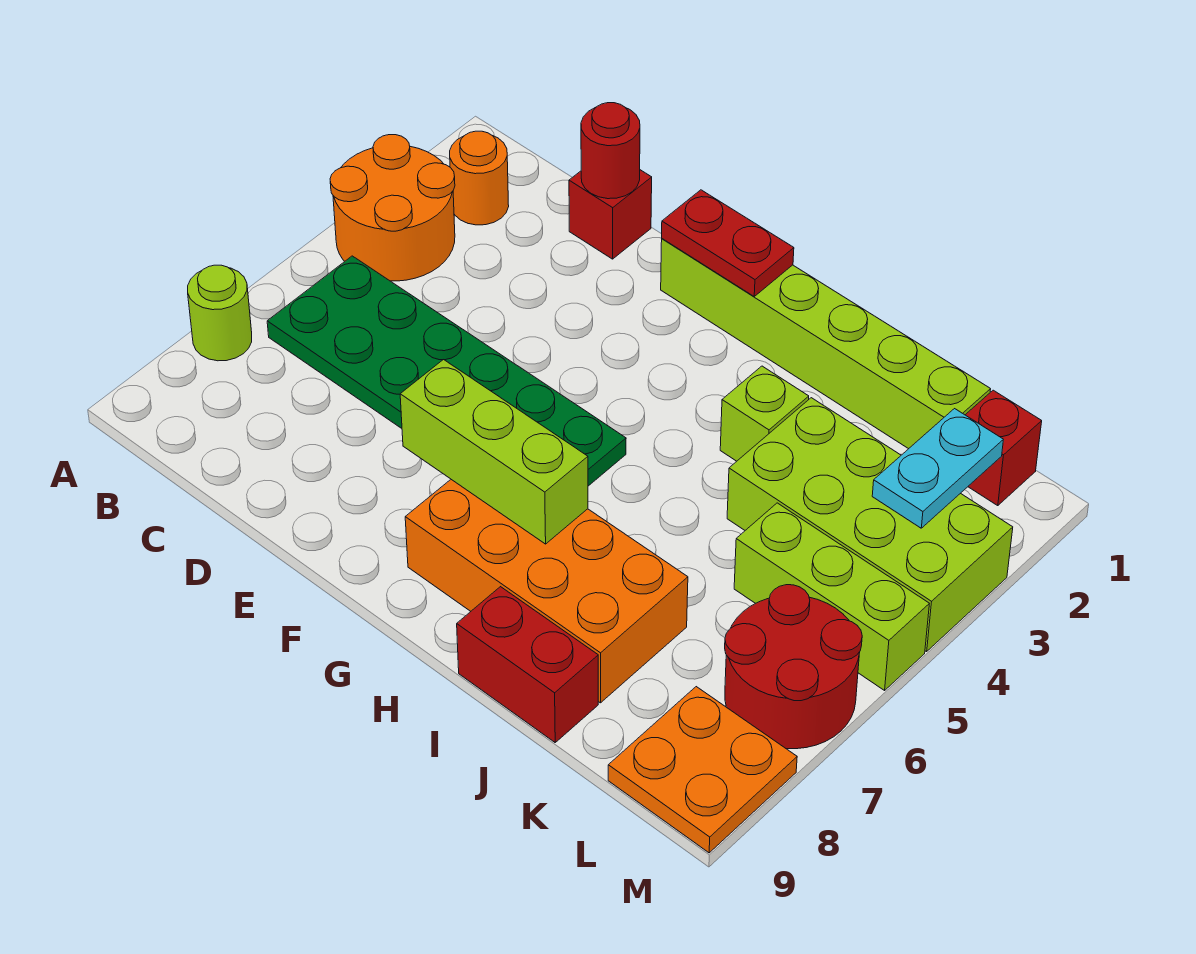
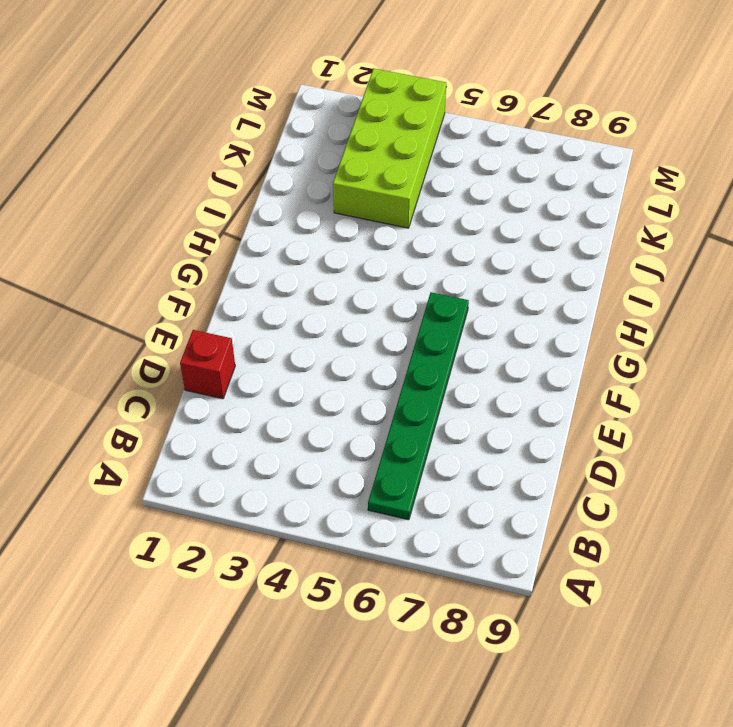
green plate B6:G6 level 1 -> green plate B5:G6 level 1
none -> orange round brick A3:B4 level 1
none -> lime round brick A7 level 1
none -> orange round brick B2 level 1

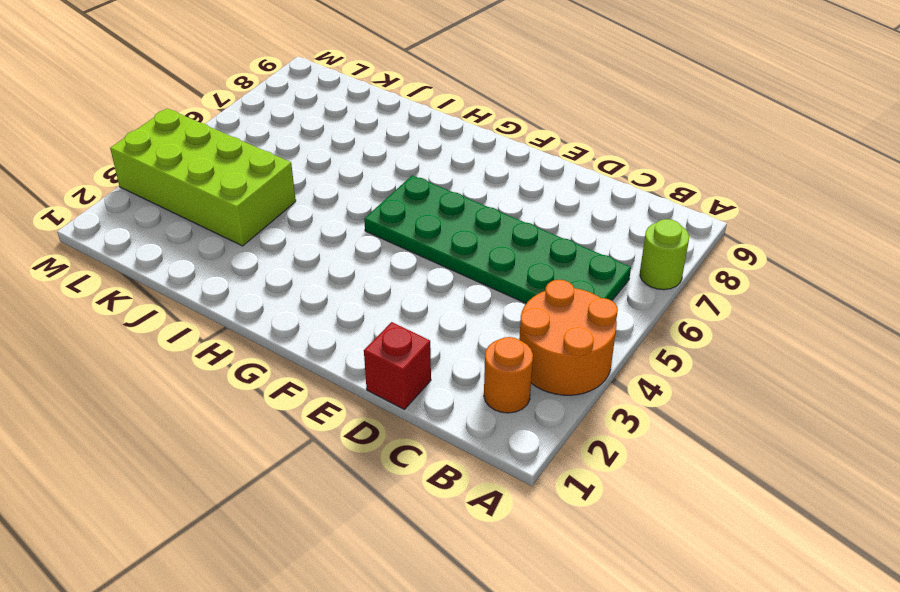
none -> lime brick F1:K1 level 1
none -> orange brick G7:J8 level 1
none -> lime brick I3 level 1

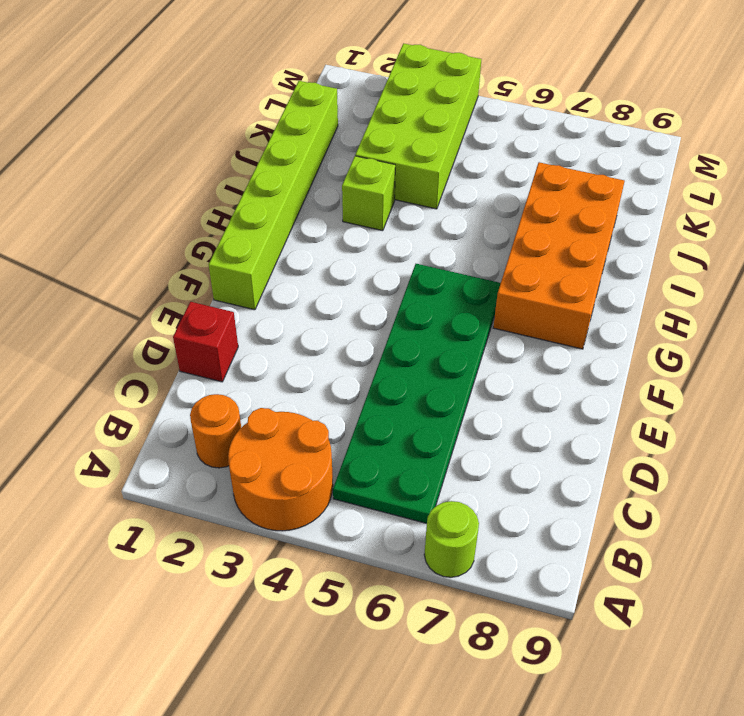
none -> red brick I9:J9 level 1
none -> lime brick K5:M5 level 1
none -> red brick L1 level 1

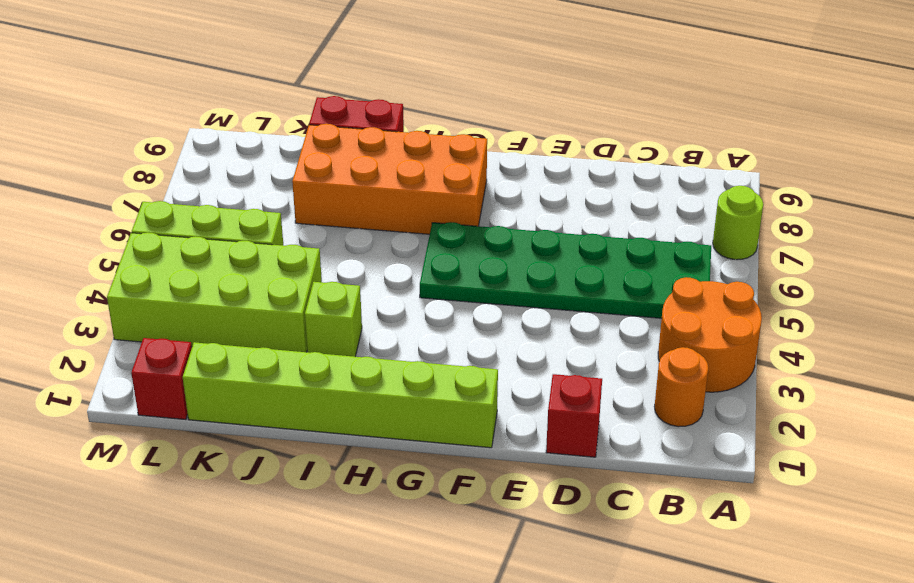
none -> red round brick L6:M7 level 1
none -> orange plate L8:M9 level 1
none -> red round brick D1 level 2

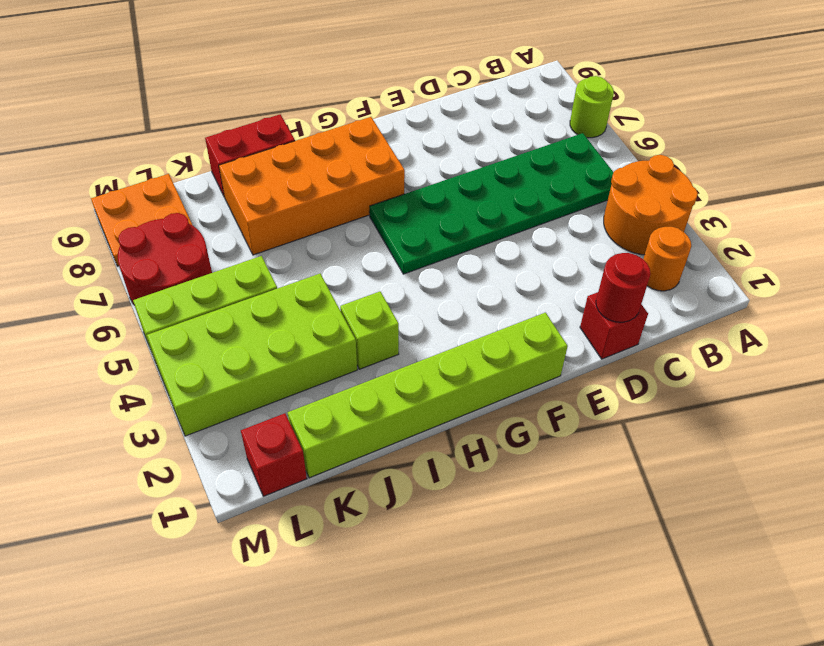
none -> red plate F1:G1 level 2
none -> lime brick F7:H7 level 2
none -> cyan plate L2:L3 level 2

